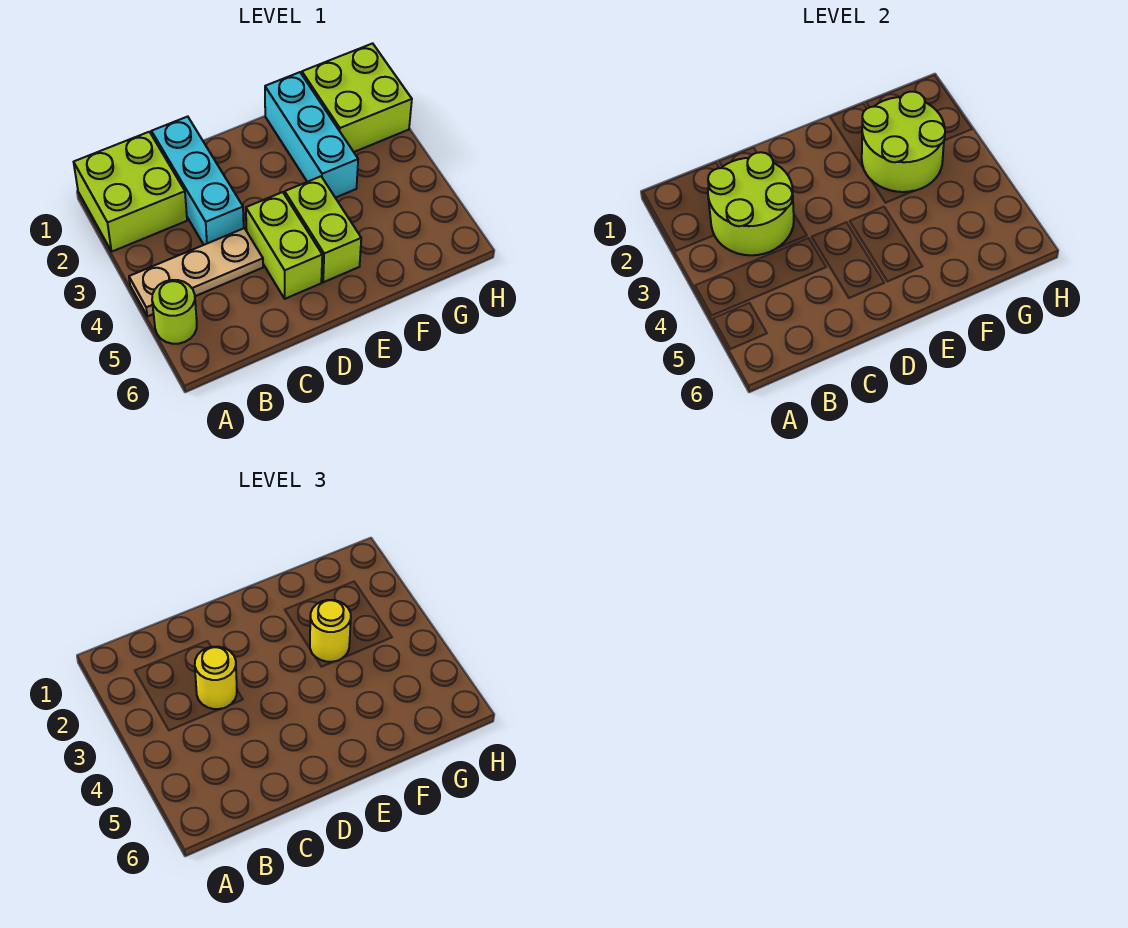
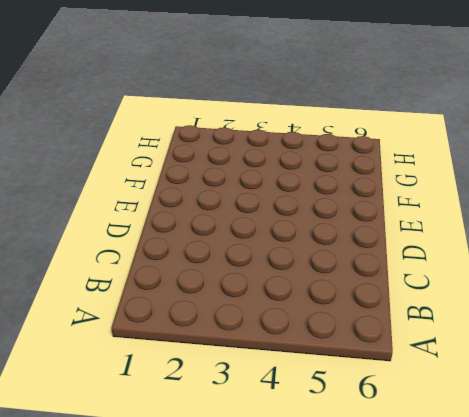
none -> lime brick A1:B2 level 1
none -> tan plate A4:C4 level 1
none -> lime round brick A5 level 1

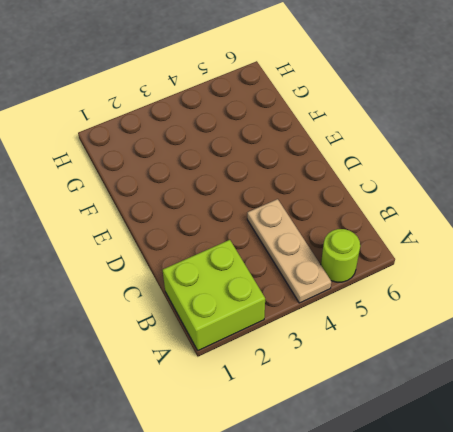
none -> cyan brick C1:C3 level 1
none -> lime brick D4:D5 level 1
none -> lime brick E4:E5 level 1

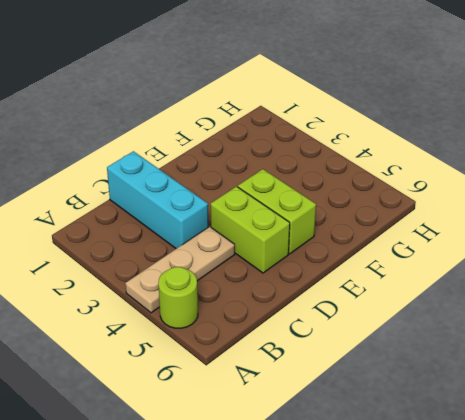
none -> lime brick A1:B2 level 1
none -> cyan brick F1:F3 level 1
none -> lime brick G1:H2 level 1

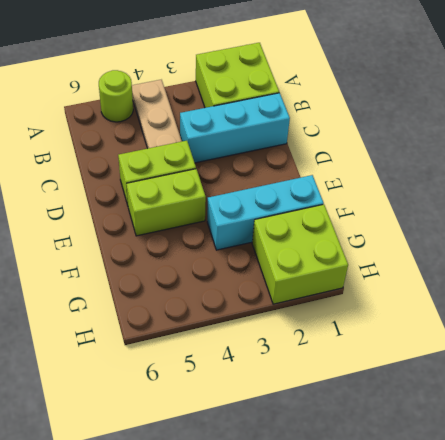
none -> lime round brick B2:C3 level 2
none -> lime round brick F2:G3 level 2
none -> yellow round brick C3 level 3

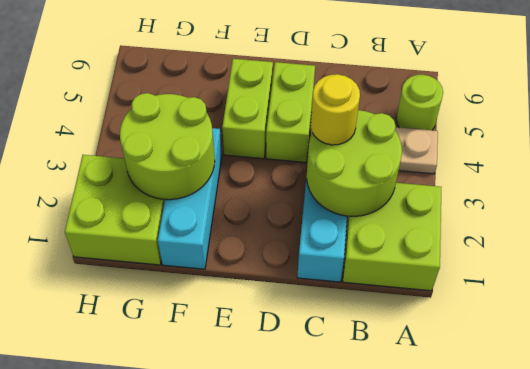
none -> yellow round brick F3 level 3

